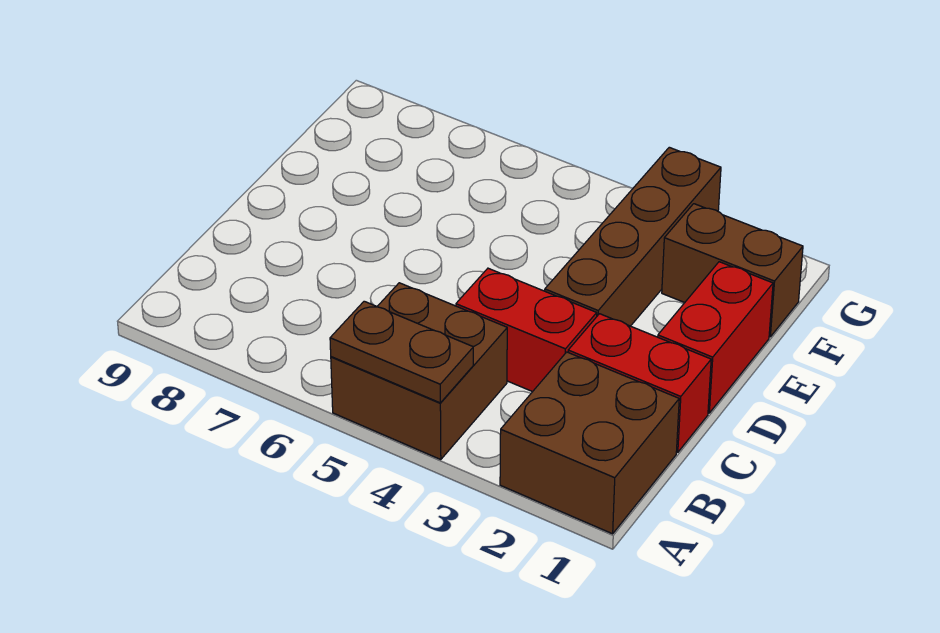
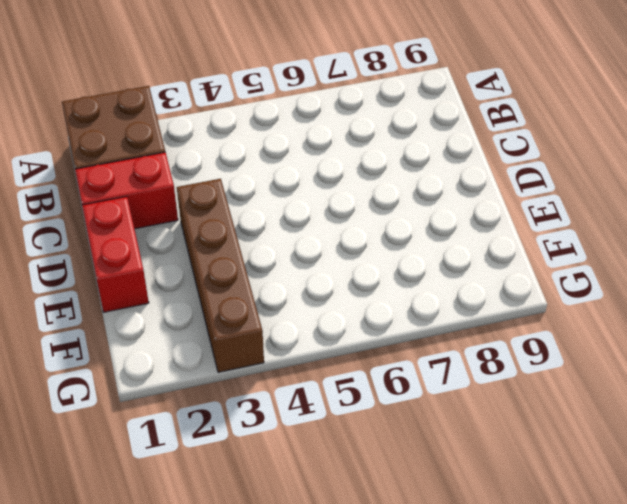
none -> brown brick A4:B5 level 1
none -> red brick C3:C4 level 1

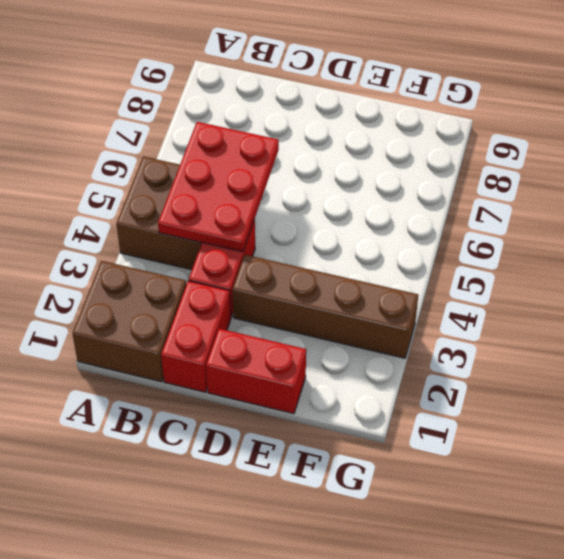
red plate B4:C6 level 2 -> none
none -> brown brick F1:F2 level 1
none -> brown plate A4:A5 level 2

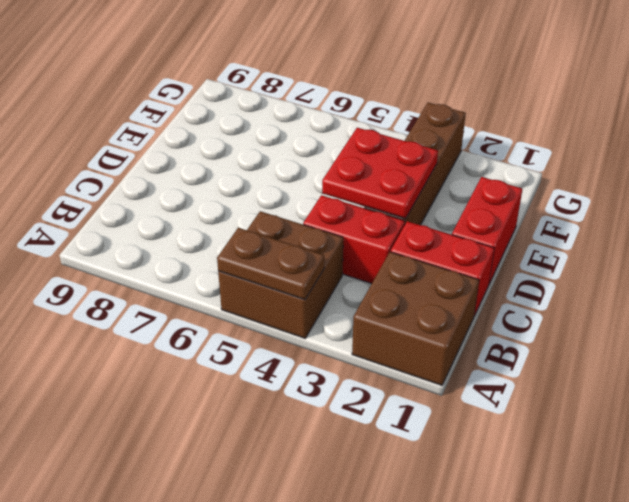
red plate D3:E4 level 2 -> none
none -> brown brick F1:F2 level 1

